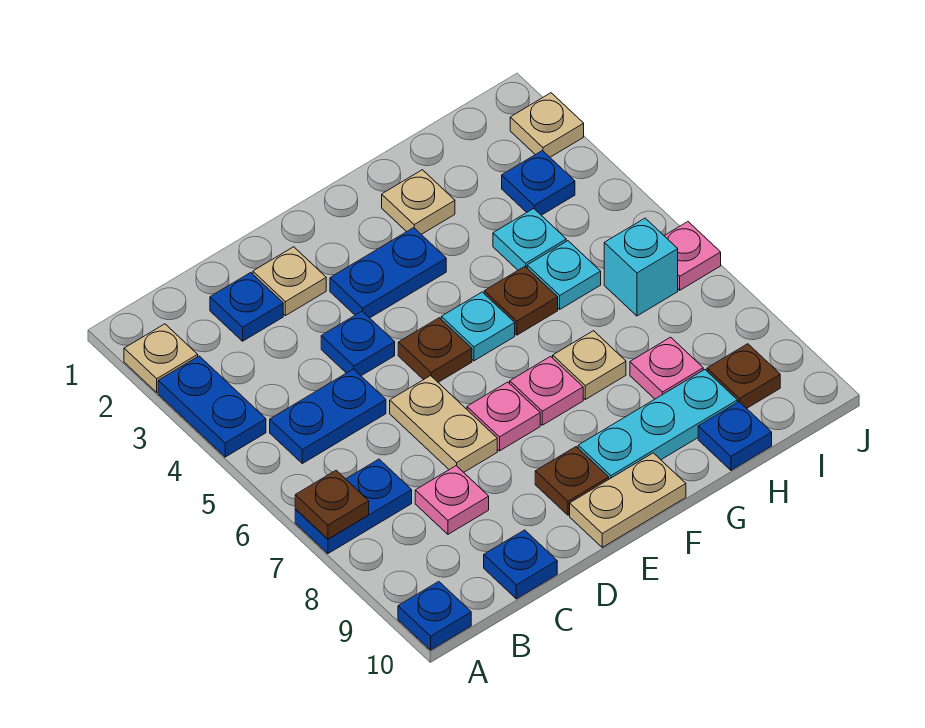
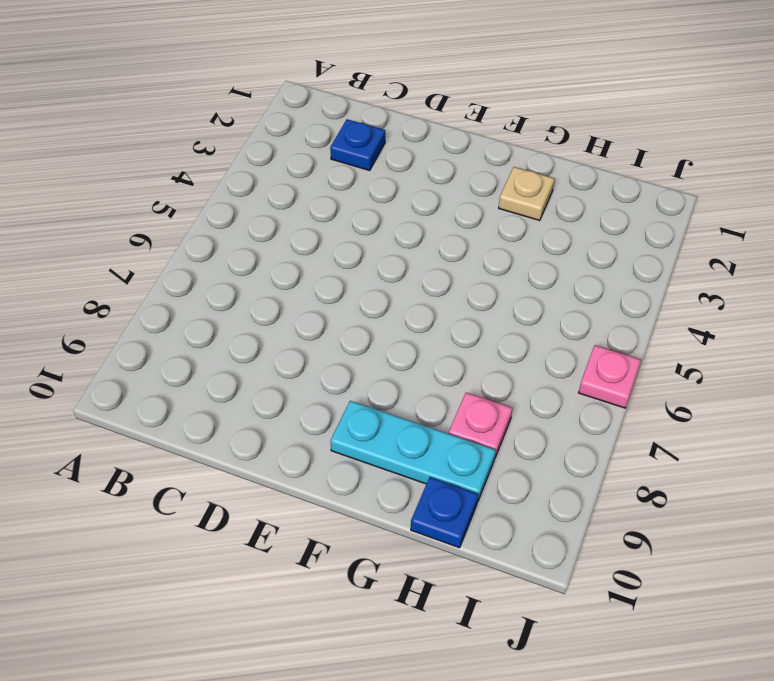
none -> tan plate A2 level 1
none -> blue plate A3:A4 level 1
none -> blue plate A7:B7 level 1
none -> blue plate A10 level 1

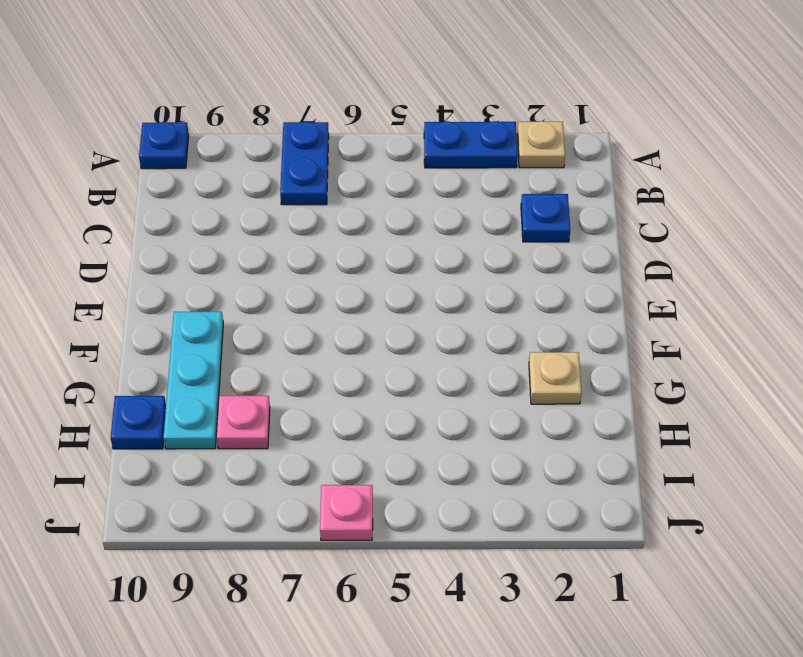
none -> blue plate B5:C5 level 1
none -> pink plate C8 level 1
none -> blue plate C10 level 1
none -> tan plate D2 level 1

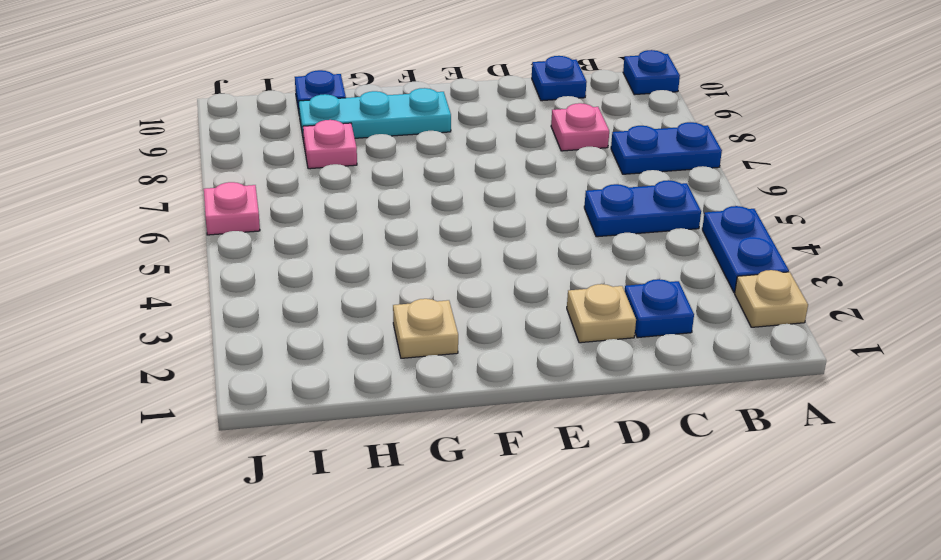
none -> blue plate D4 level 1
none -> tan plate D6:D7 level 1
none -> blue plate E3:F3 level 1
none -> brown plate E5 level 1

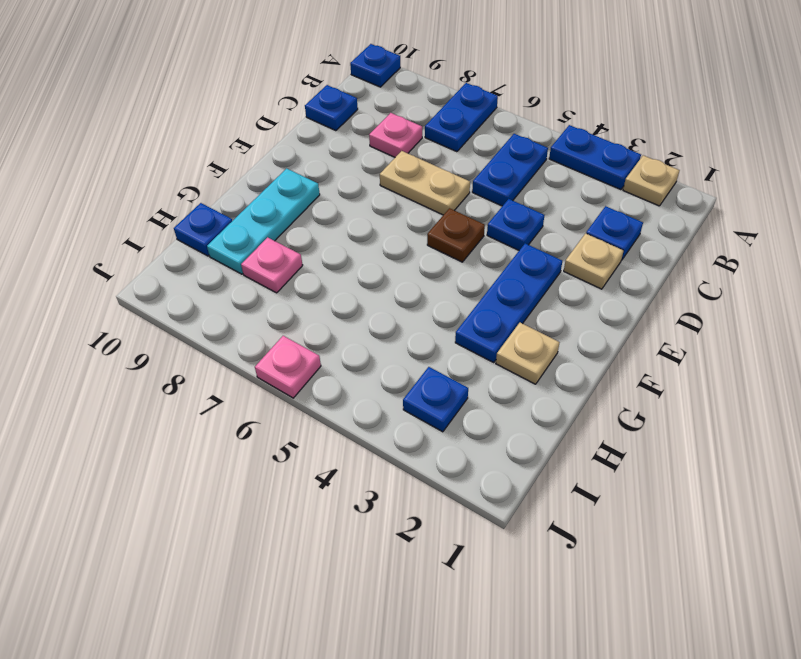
blue plate E3:G3 level 1 -> blue plate E3:F3 level 1
none -> pink plate E7 level 1
none -> brown plate E9 level 1
none -> tan plate E10:F10 level 1
none -> cyan plate F5 level 1

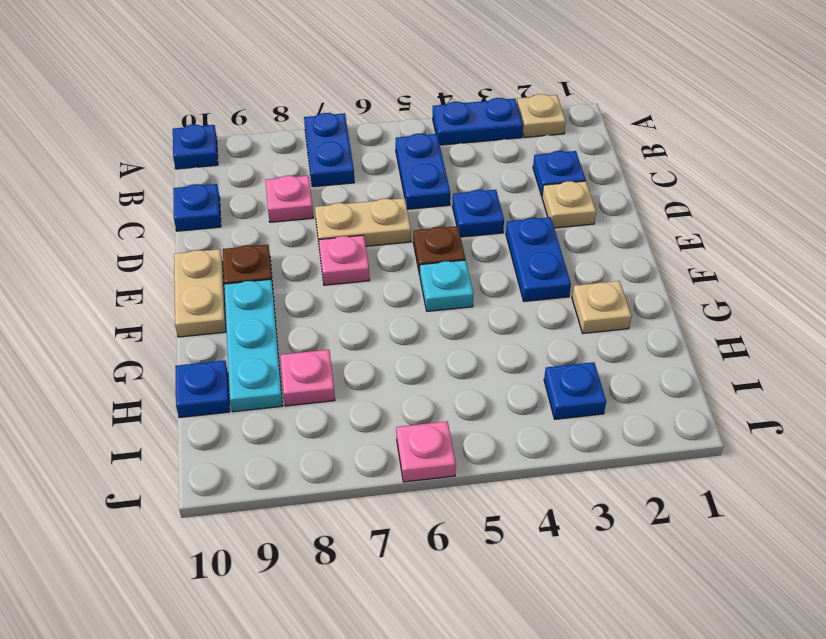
none -> pink plate F7 level 1
none -> brown plate G5 level 1
none -> tan plate G7 level 1
none -> cyan plate H4 level 1

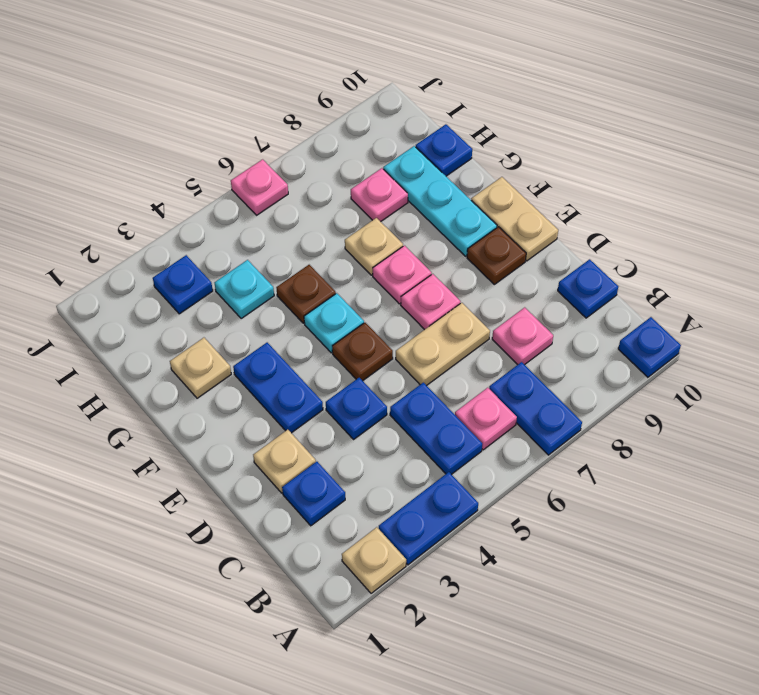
pink plate B6 level 1 -> none
none -> cyan plate H5 level 1
none -> cyan brick I6 level 1
none -> brown plate I9 level 1
none -> tan plate J2 level 1

